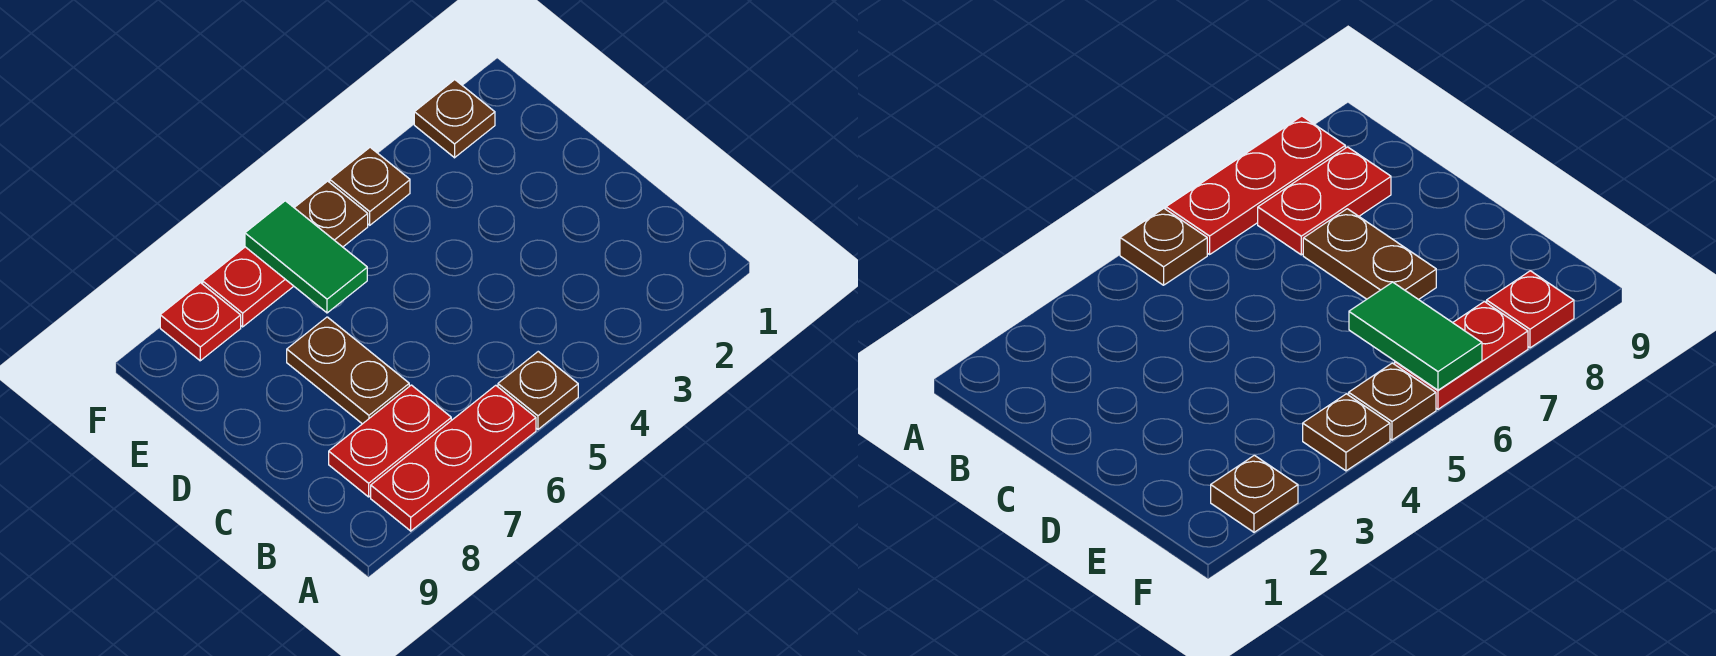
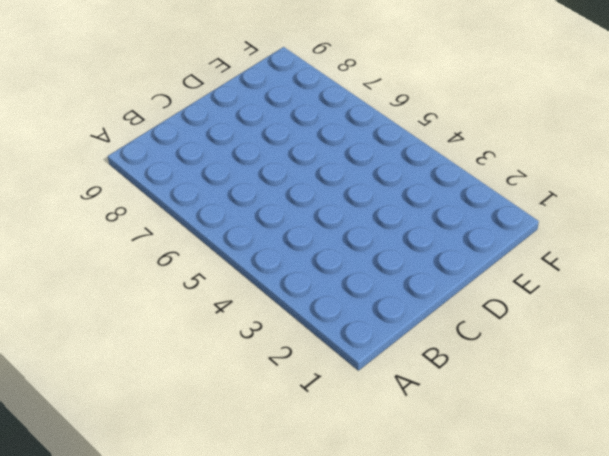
none -> brown plate A5 level 1
none -> red plate A6:A8 level 1

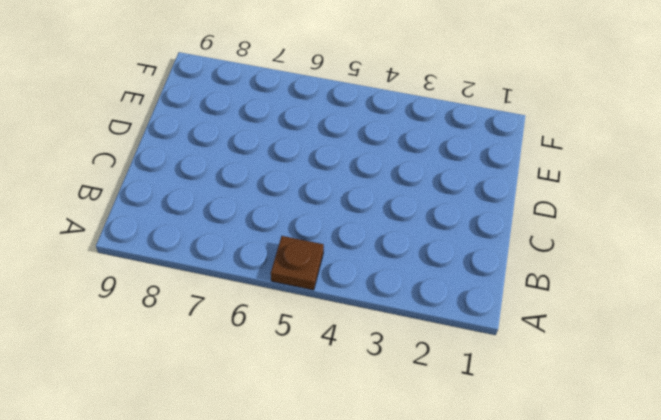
none -> red plate A6:A8 level 1
none -> red plate B7:B8 level 1

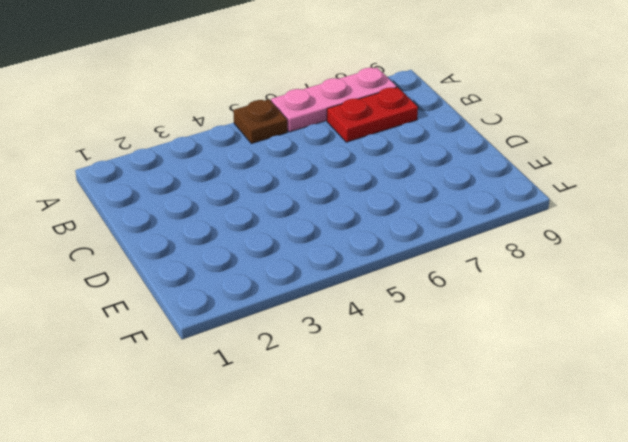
pink plate A6:A8 level 1 -> red plate A6:A8 level 1
none -> brown plate C7:D7 level 1
none -> brown plate F2 level 1

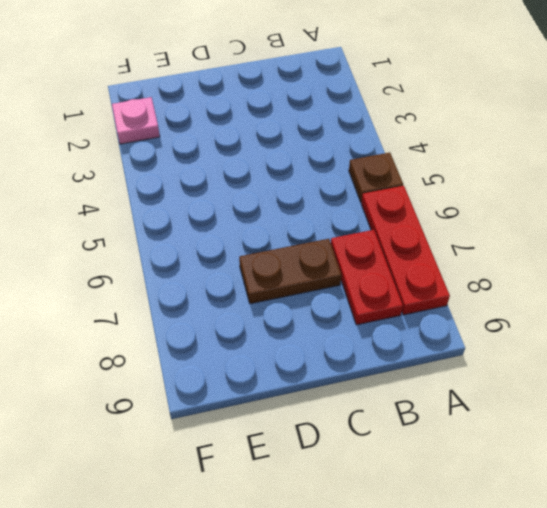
pink plate F2 level 1 -> brown plate F2 level 1
none -> brown plate F4 level 1
none -> brown plate F5 level 1

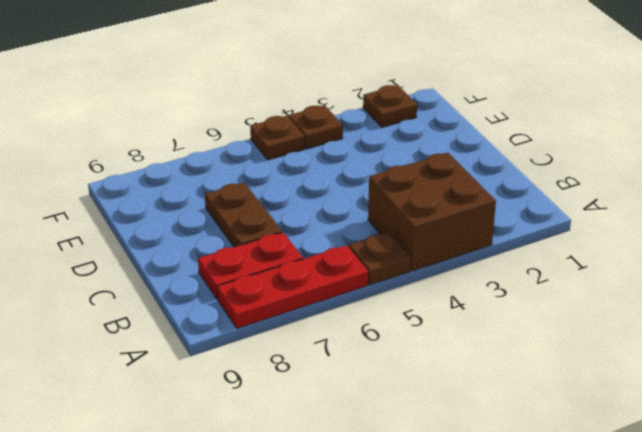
brown brick A3:B4 level 1 -> none
none -> red plate F6:F7 level 1
none -> red plate F8 level 1

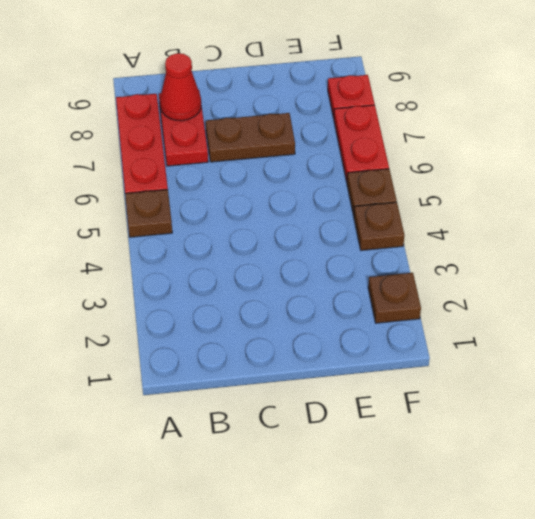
red cone B8 level 2 -> none
none -> green tile E6:F6 level 2

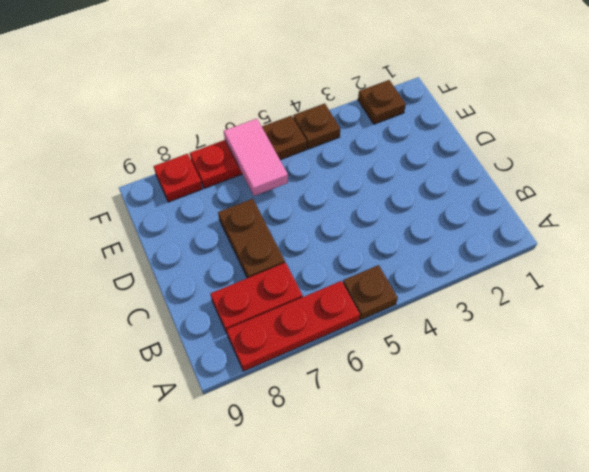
pink tile E6:F6 level 2 -> green tile E6:F6 level 2

